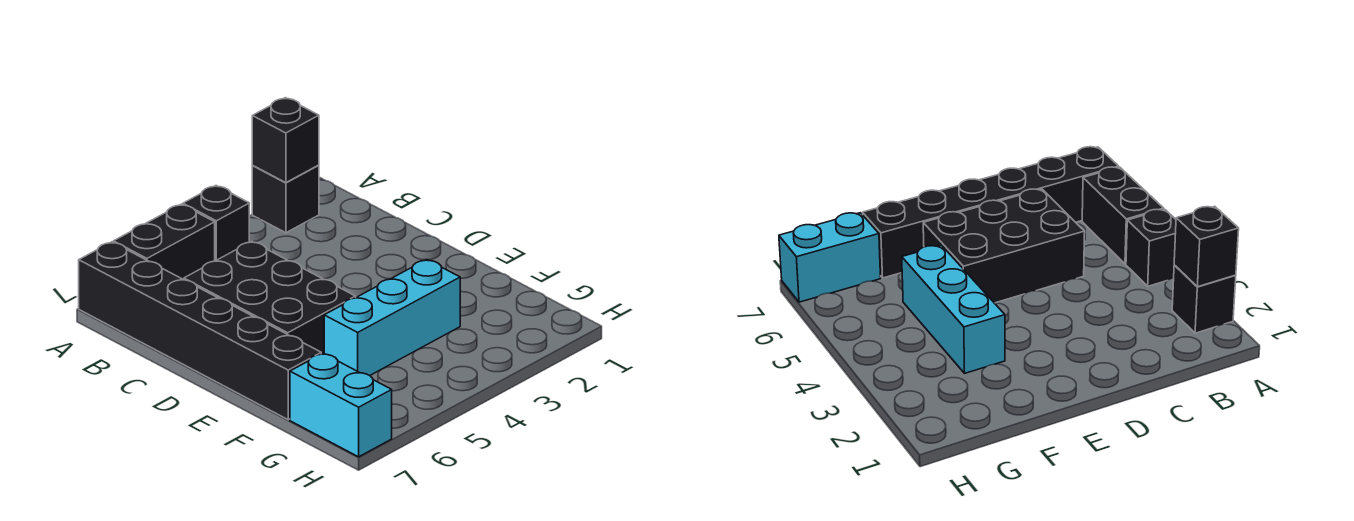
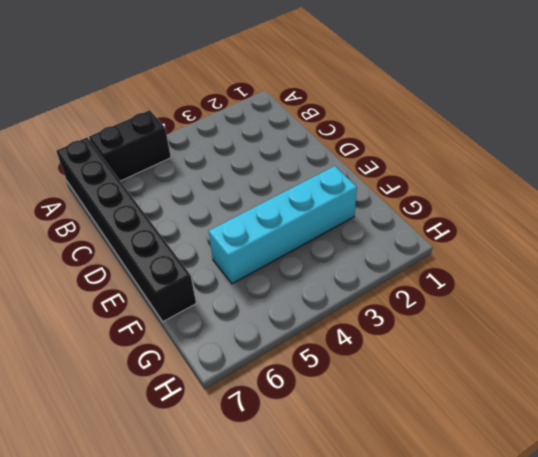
cyan brick F2:F5 level 1 -> cyan brick F3:F5 level 1
none -> black brick A2 level 1
none -> black brick A4 level 1

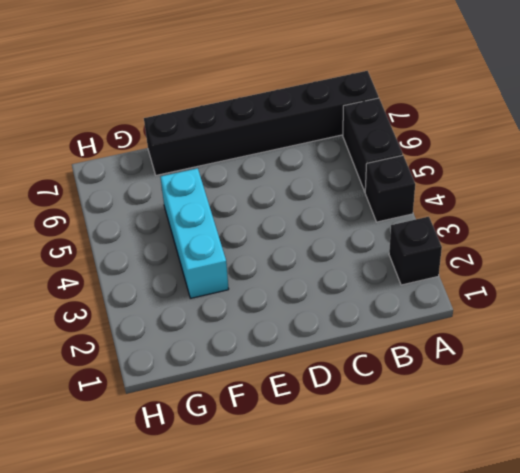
none -> black brick C5:E6 level 1
none -> cyan brick G7:H7 level 1

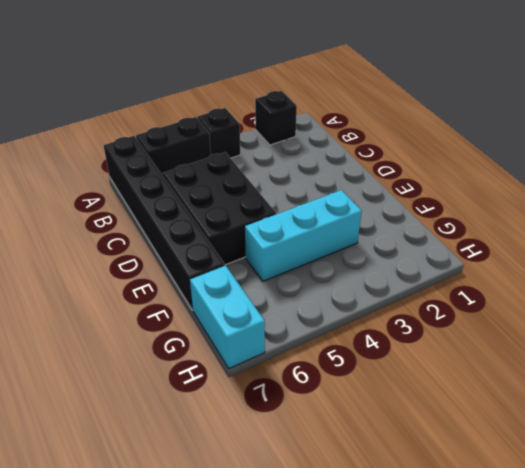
none -> black brick A2 level 2

